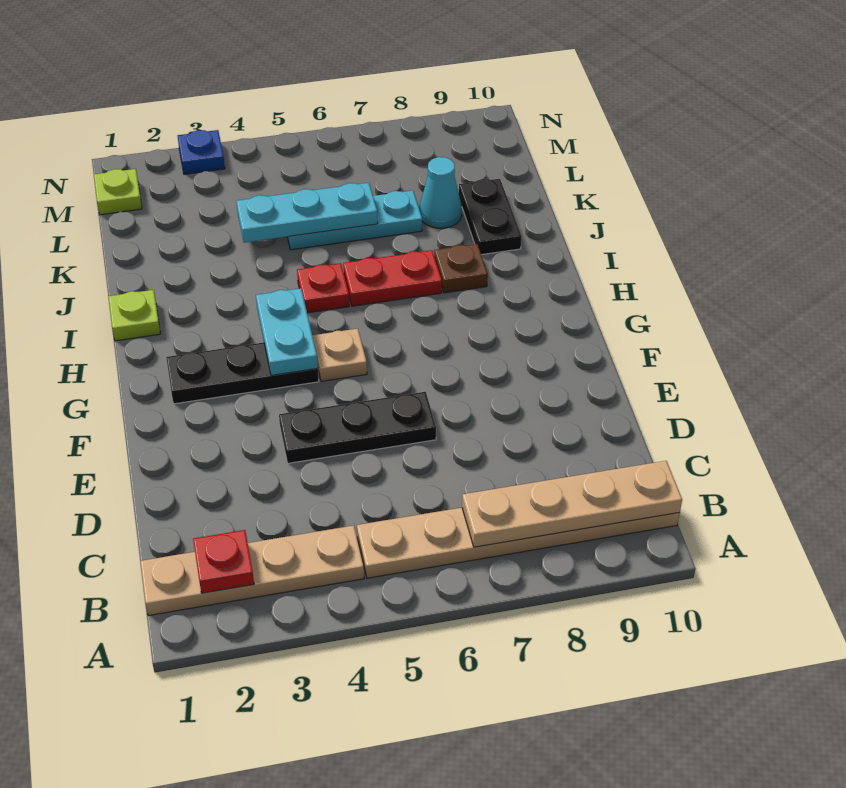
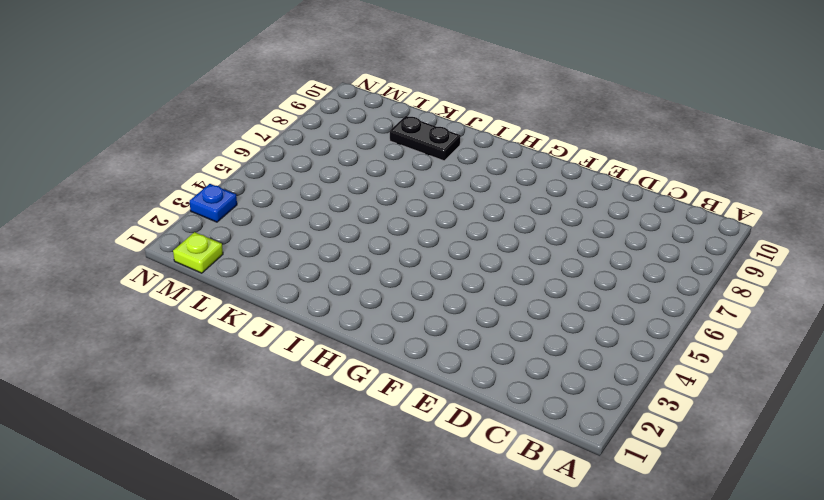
none -> tan plate B1:B4 level 1
none -> tan plate B5:B10 level 1
none -> black plate E4:E6 level 1

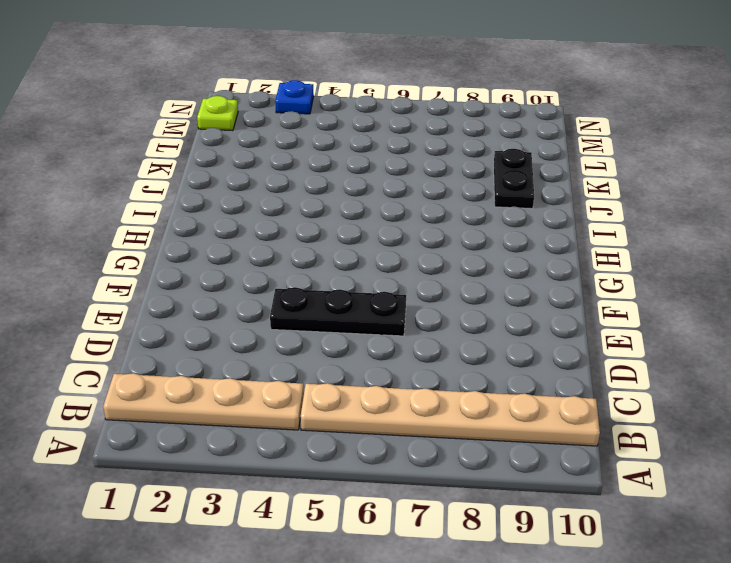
none -> black plate G2:G4 level 1
none -> tan plate G5 level 1
none -> lime plate I1 level 1

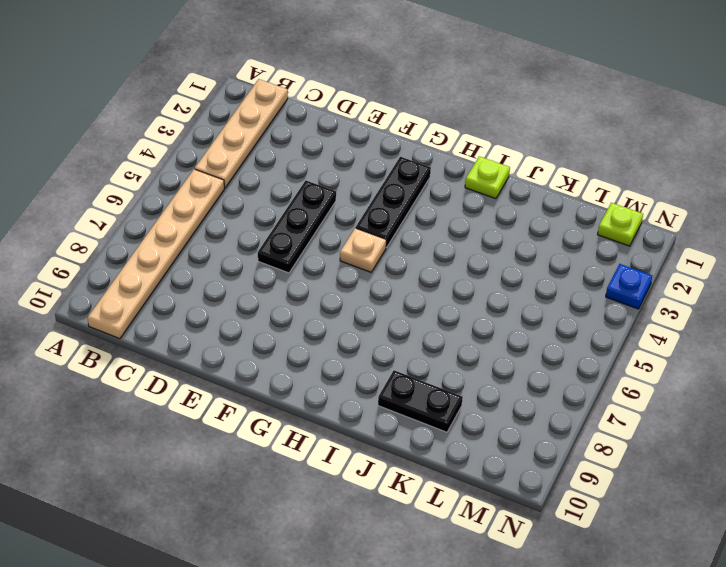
none -> red plate I5 level 1
none -> red plate I6:I7 level 1
none -> brown plate I8 level 1

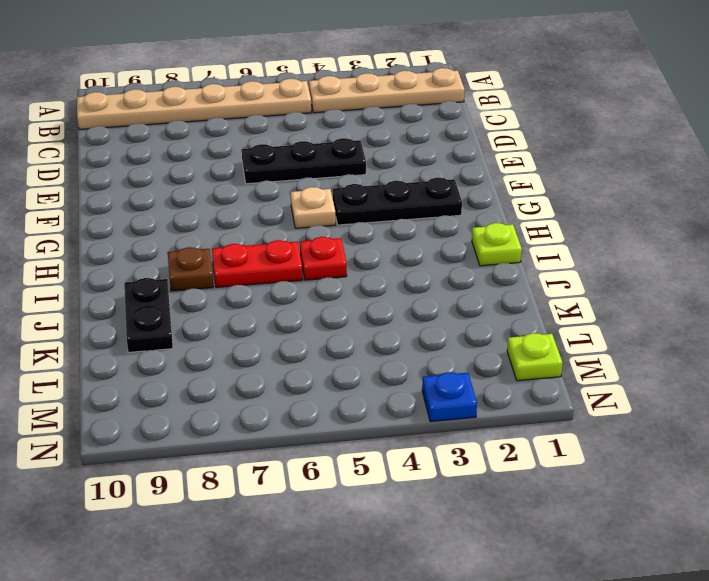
none -> cyan plate K5:K7 level 1
none -> cyan cone K8 level 1
none -> red plate B2 level 2

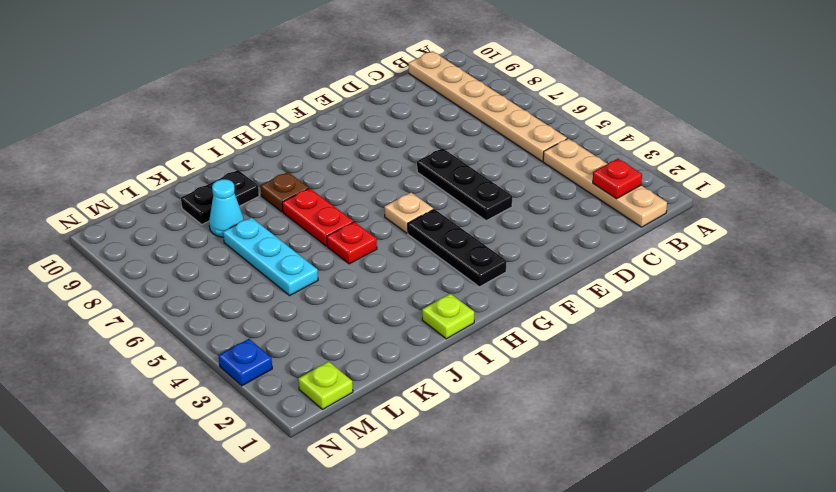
none -> tan plate B7:B10 level 2
none -> cyan plate G4:H4 level 2
none -> cyan plate K4:K6 level 2

